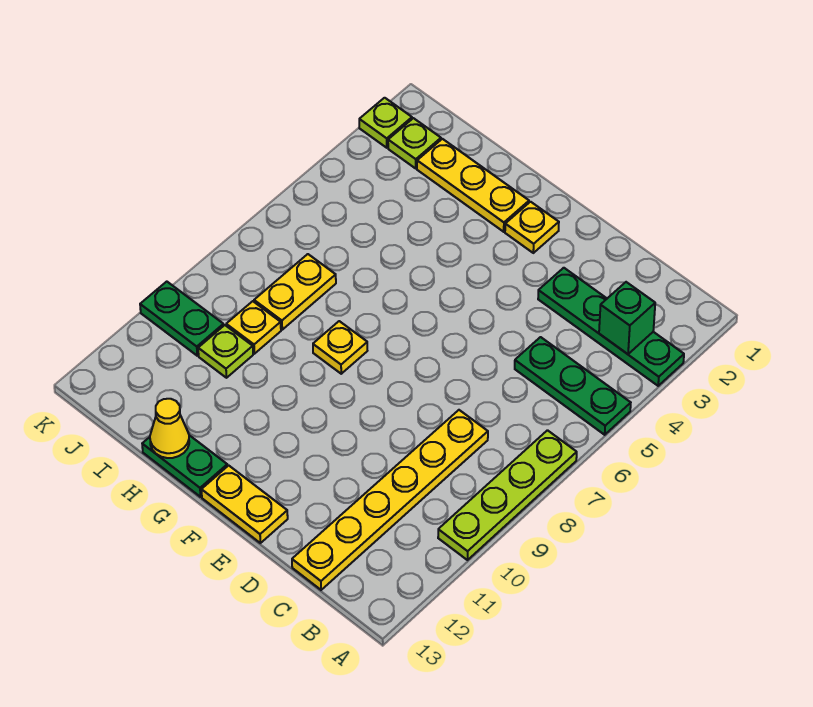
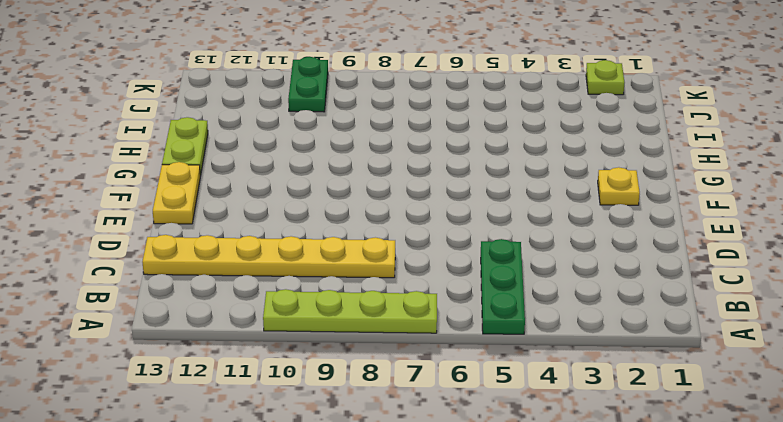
lime plate G13:H13 level 1 -> green plate G13:H13 level 1
none -> green plate A3:D3 level 1
none -> yellow plate G2:I2 level 1
none -> yellow plate G8 level 1

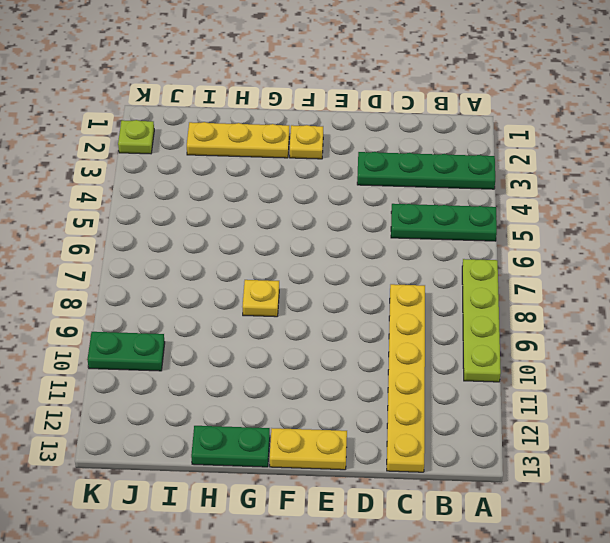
none -> yellow plate I7:I8 level 1
none -> yellow plate I9 level 1
none -> lime plate I10 level 1

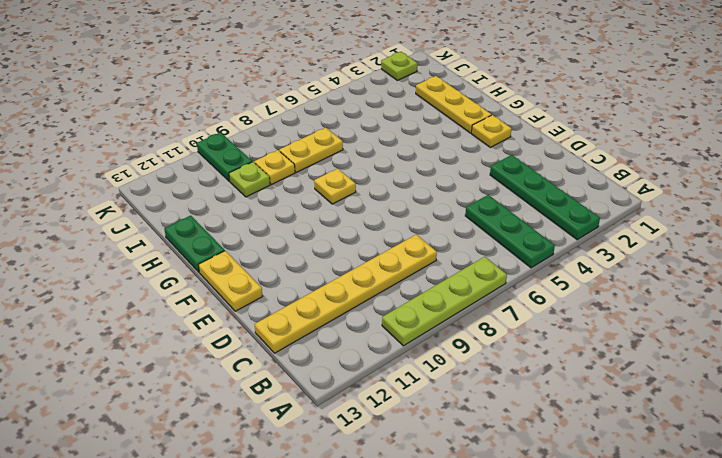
none -> lime plate J2 level 1
none -> green brick B3 level 2
none -> yellow cone H13 level 2

